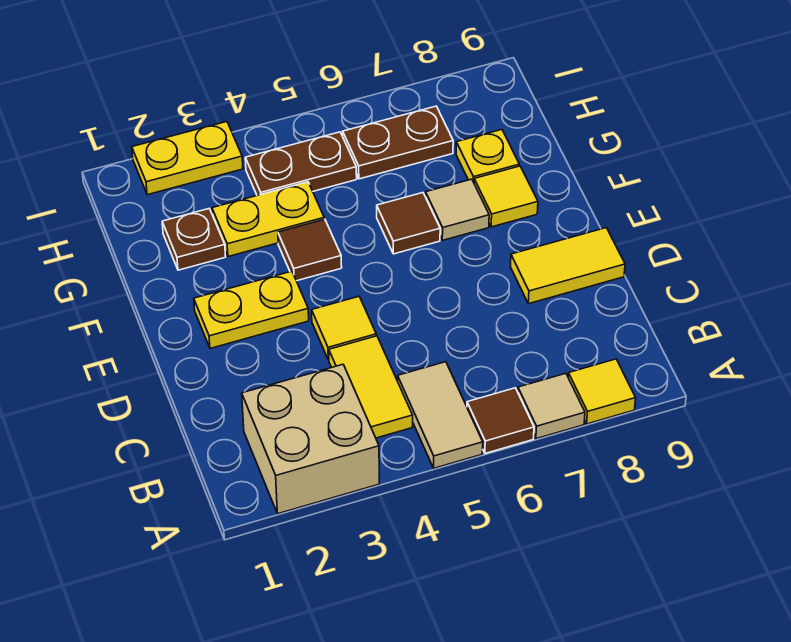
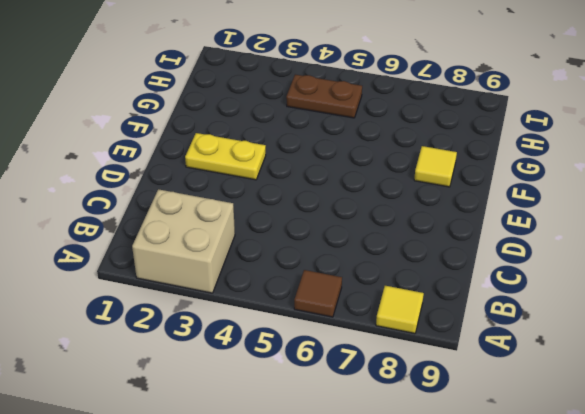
none -> tan tile A5:B5 level 1
none -> tan tile A7 level 1
none -> yellow tile B4:C4 level 1

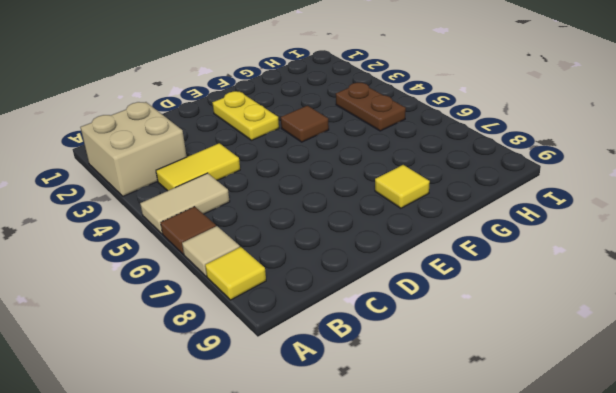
none -> yellow tile D4 level 1
none -> yellow tile D8:D9 level 1
none -> brown tile F6 level 1

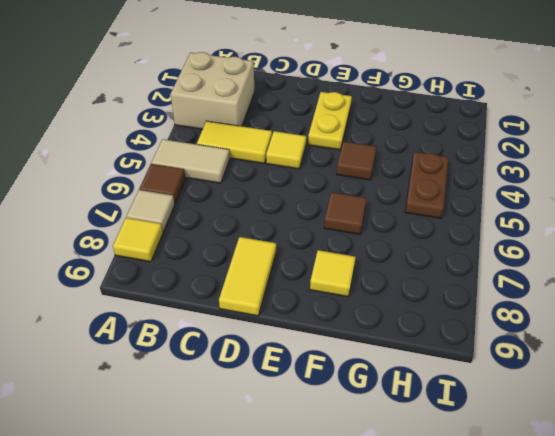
none -> tan tile F7 level 1
none -> brown plate G2 level 1
none -> yellow plate G3:G4 level 1

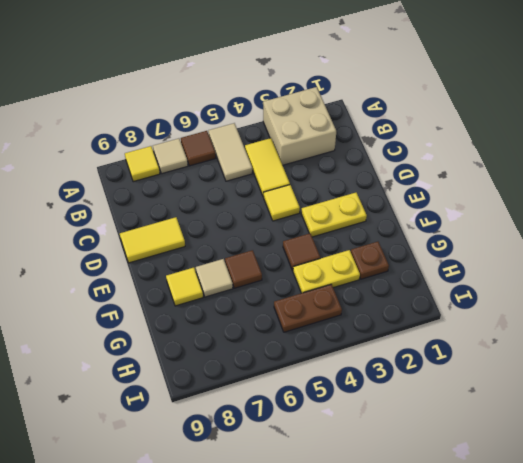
none -> yellow plate G8 level 1
none -> brown plate H6:H7 level 1
none -> yellow plate I2:I3 level 1

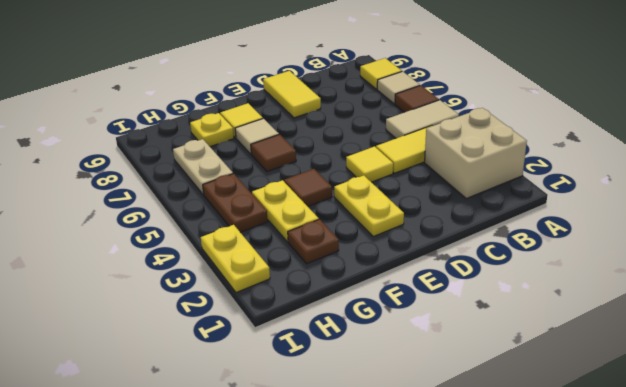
tan plate H6:H7 level 1 -> brown plate H6:H7 level 1

